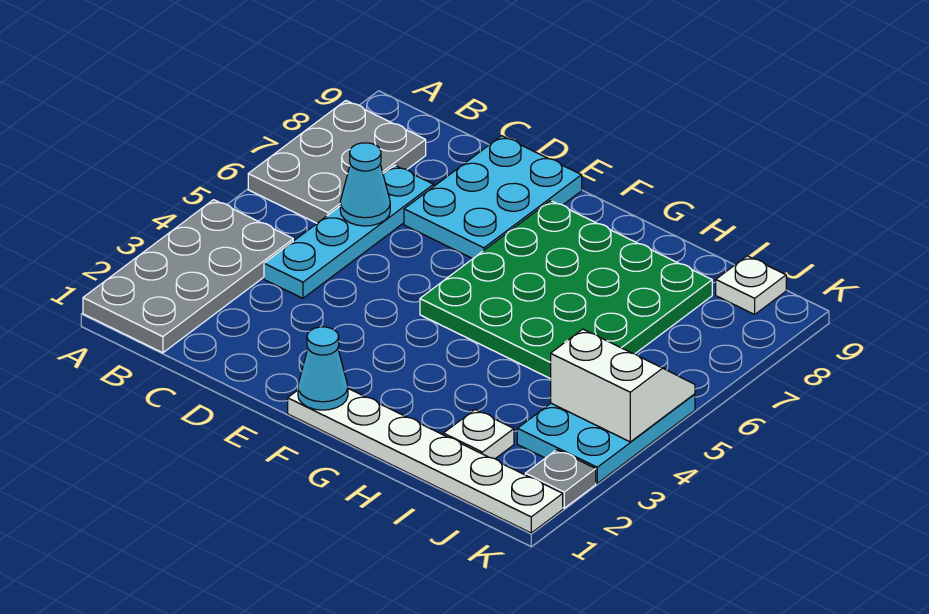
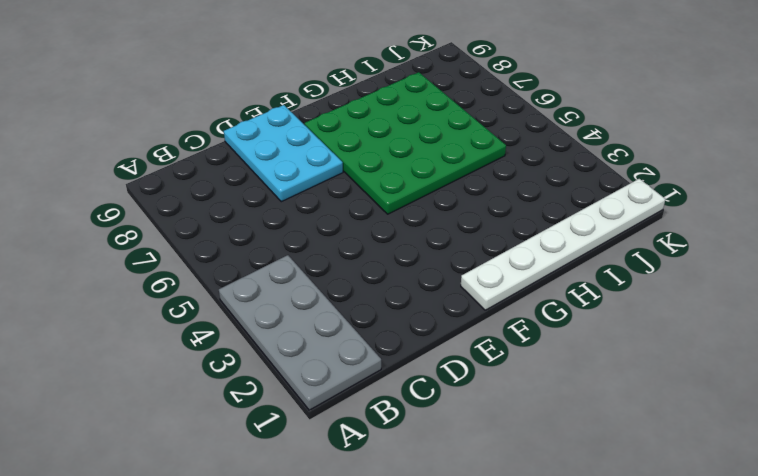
none -> grey plate A6:B8 level 1
none -> cyan plate C4:C7 level 1
none -> white plate I2 level 1

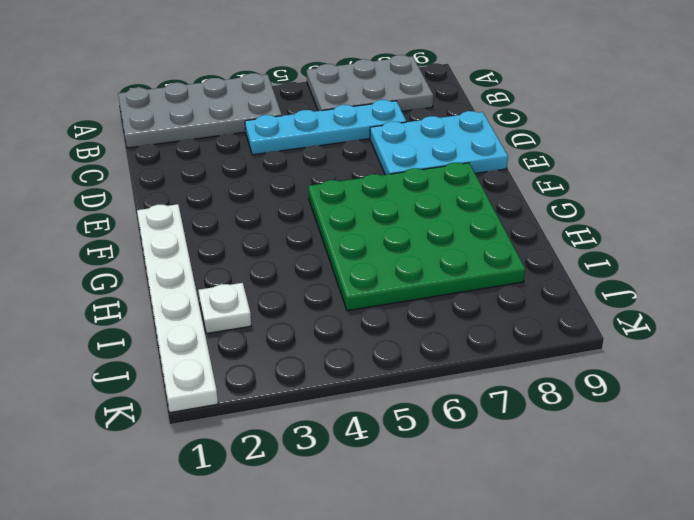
none -> cyan plate J3:K5 level 1
none -> white plate J9 level 1
none -> grey plate K2 level 1

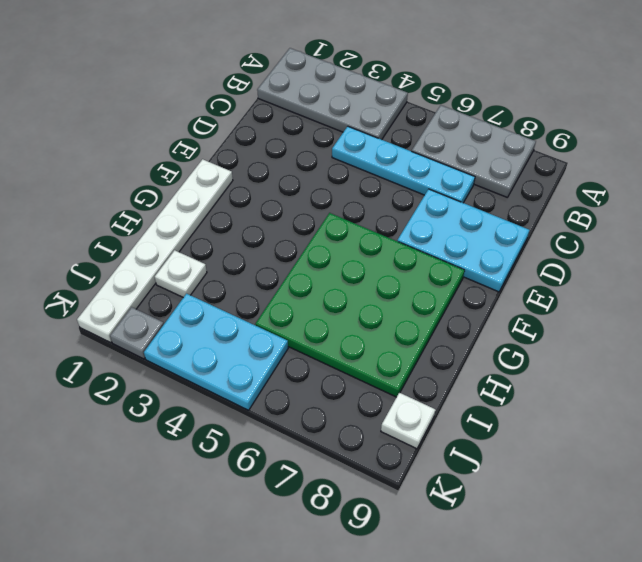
none -> cyan cone C6 level 2
none -> cyan cone F1 level 2
none -> white slope J4:K5 level 2 top 4

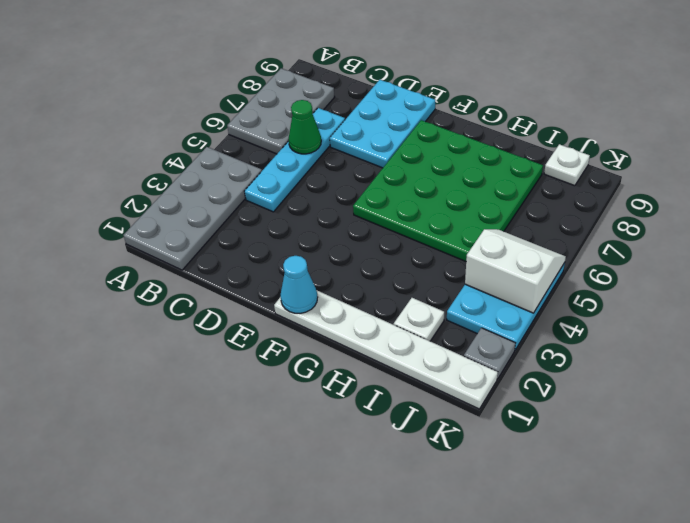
green cone C6 level 2 -> cyan cone C6 level 2

